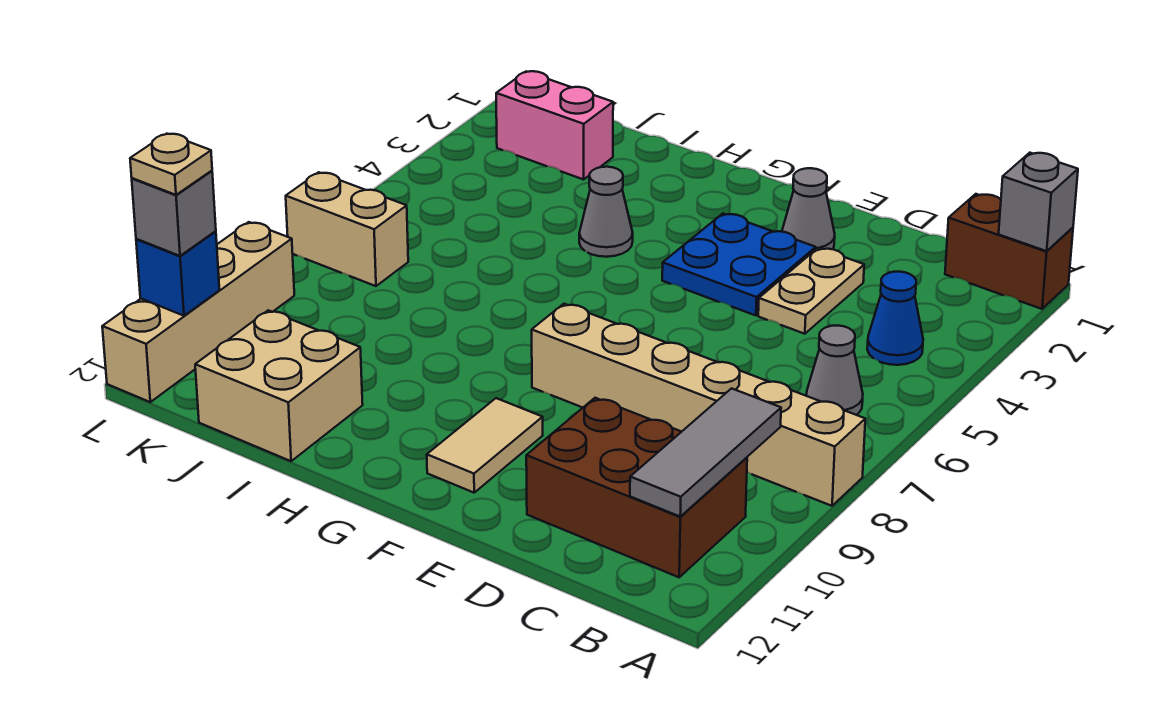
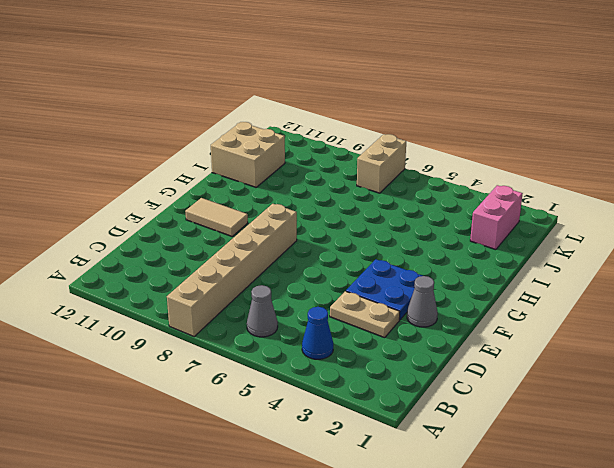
none -> brown brick A1:B1 level 1
none -> brown brick B10:D11 level 1
none -> grey cone H4 level 1

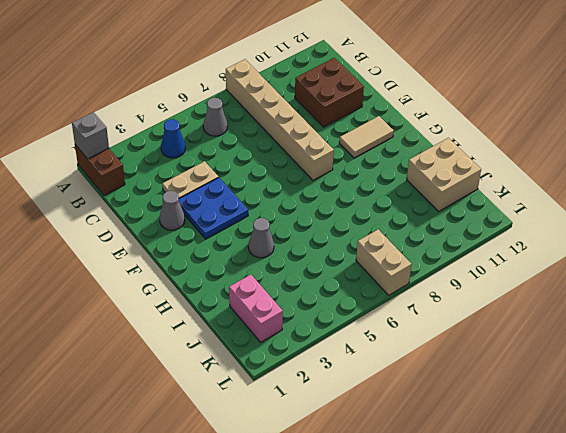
brown brick C10:D11 level 1 -> brown brick B10:D11 level 1
none -> tan brick L9:L12 level 1
none -> grey tile B9:B11 level 2
none -> blue brick L11 level 2

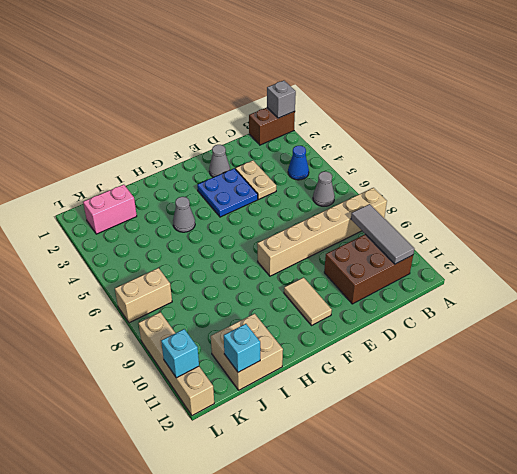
cyan brick J12 level 2 -> none
cyan brick L11 level 2 -> blue brick L11 level 2
none -> grey brick L11 level 3
none -> tan plate L11 level 4

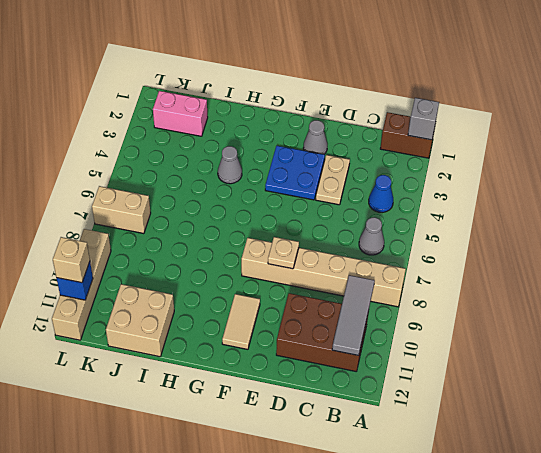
tan plate E8 level 2 -> tan plate L11 level 4
tan brick L11 level 3 -> grey brick L11 level 3

